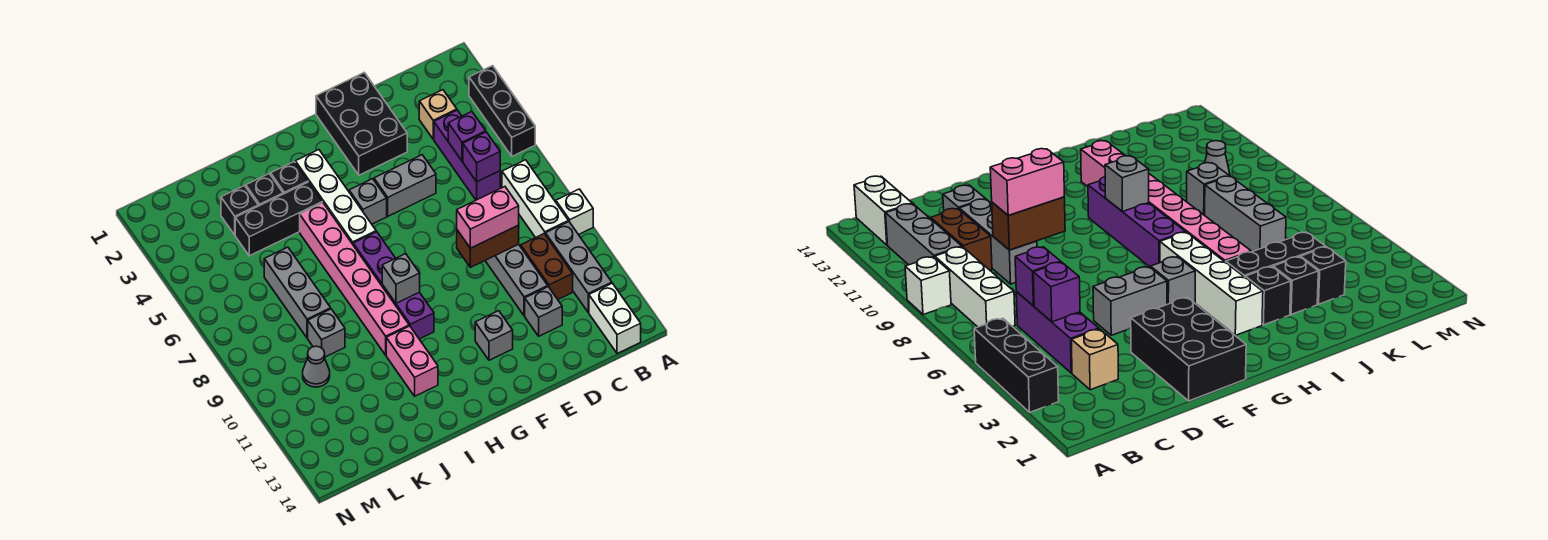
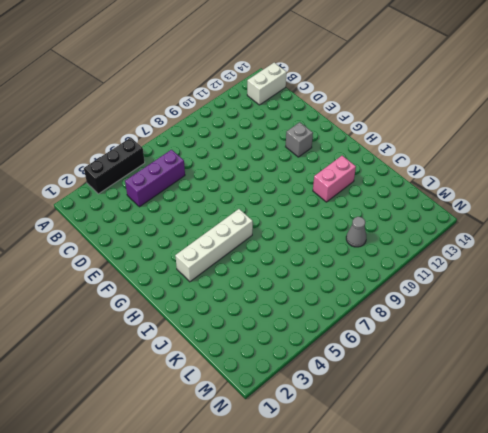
none -> white brick A9 level 1
none -> white brick B7:B9 level 1
none -> grey brick B10:B12 level 1
none -> tan brick C3 level 1

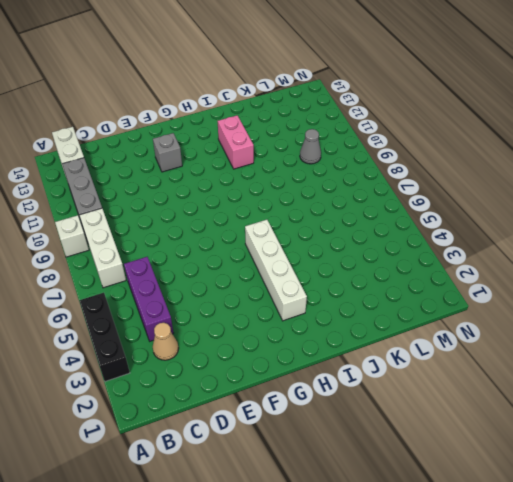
tan cone C3 level 1 -> tan brick C3 level 1
none -> brown brick C10:C11 level 1
none -> grey brick D9:D11 level 1
none -> grey brick D12 level 1
none -> black brick E1:F3 level 1

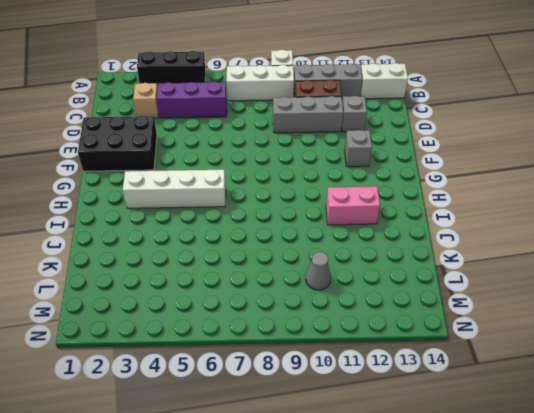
none -> grey brick E5:F5 level 1
none -> grey brick G5 level 1
none -> purple brick H7:H10 level 1
none -> black brick I3 level 1

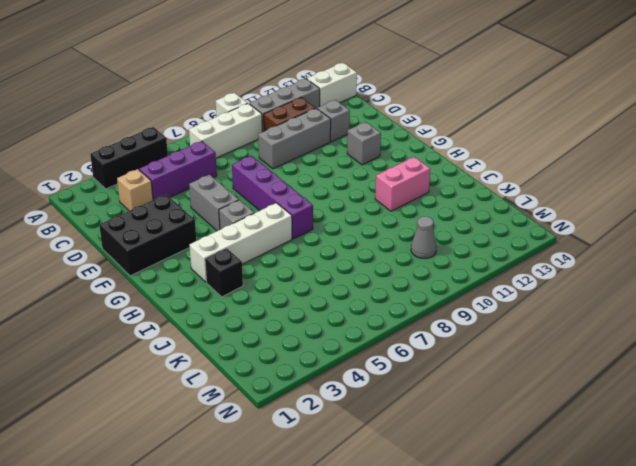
purple brick E7:H7 level 1 -> purple brick H7:H10 level 1
none -> black brick I4:K4 level 1
none -> pink brick I5:I10 level 1
none -> black brick J3 level 1
none -> black brick K3 level 1

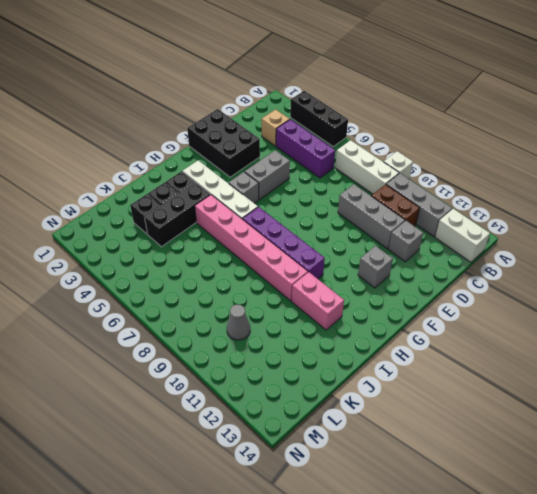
none -> grey brick K6:K8 level 1
none -> grey brick K9 level 1
none -> purple brick C5 level 2
none -> purple brick C6 level 2

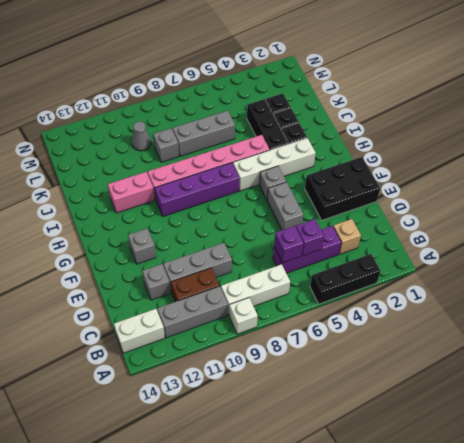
none -> brown brick D9:E9 level 2
none -> grey brick H9 level 2
none -> pink brick D9:E9 level 3

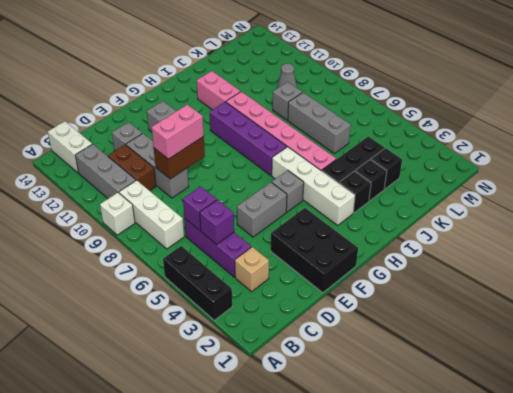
none -> grey brick H9 level 2

